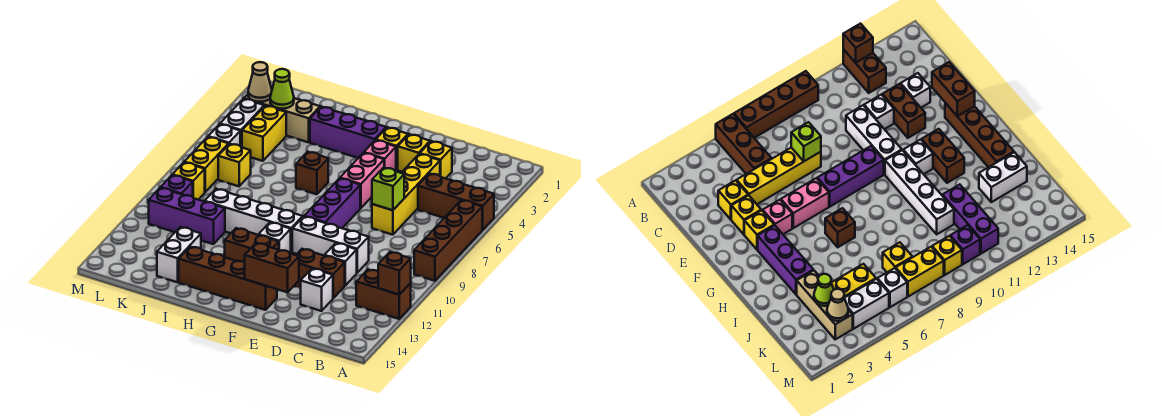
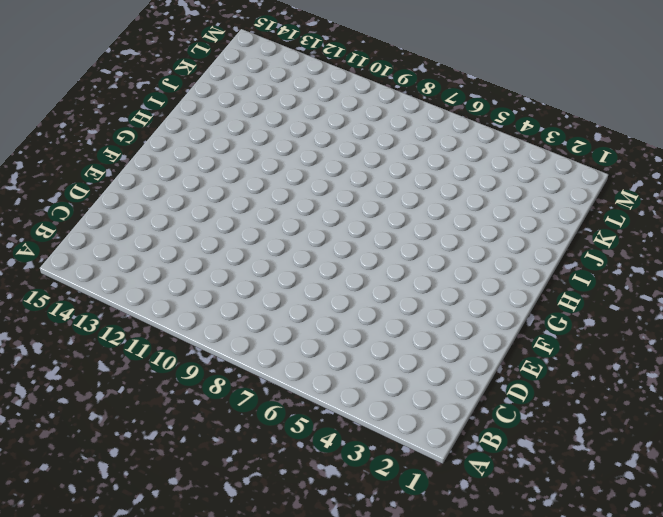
none -> brown brick A5:C5 level 1
none -> brown brick A6:A9 level 1
none -> brown brick A12:B12 level 1
none -> yellow brick D3 level 1

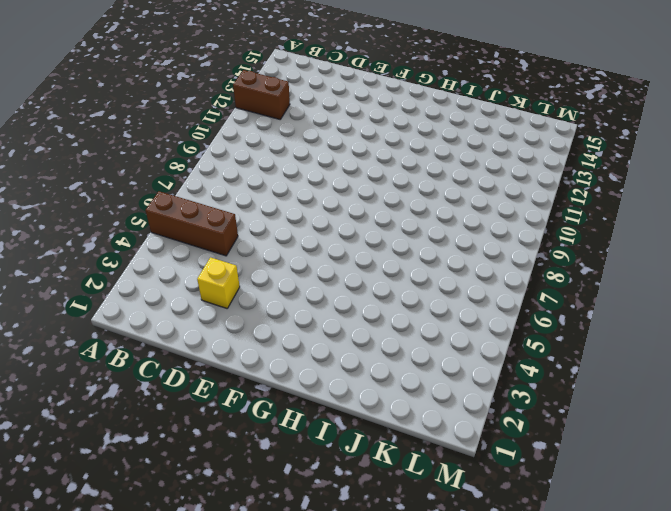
none -> brown brick A6:A9 level 1
none -> yellow brick D4:D7 level 1
none -> white brick D10:F10 level 1
none -> white brick D11 level 1

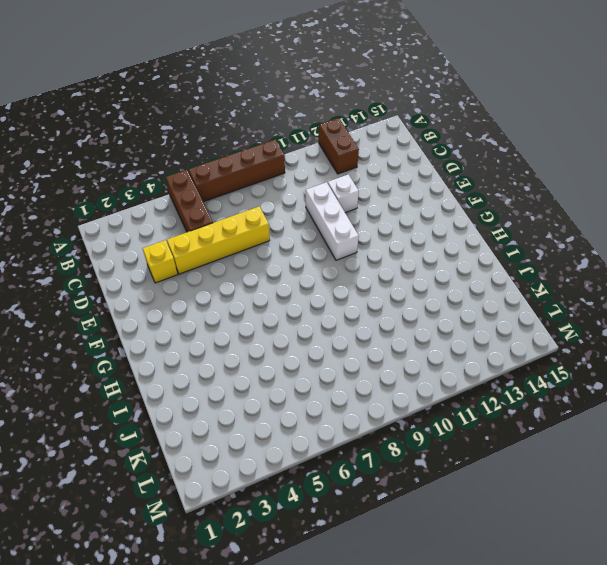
none -> brown brick D12:E12 level 1
none -> white brick D13 level 1
none -> yellow brick E3 level 1
none -> yellow brick F3 level 1

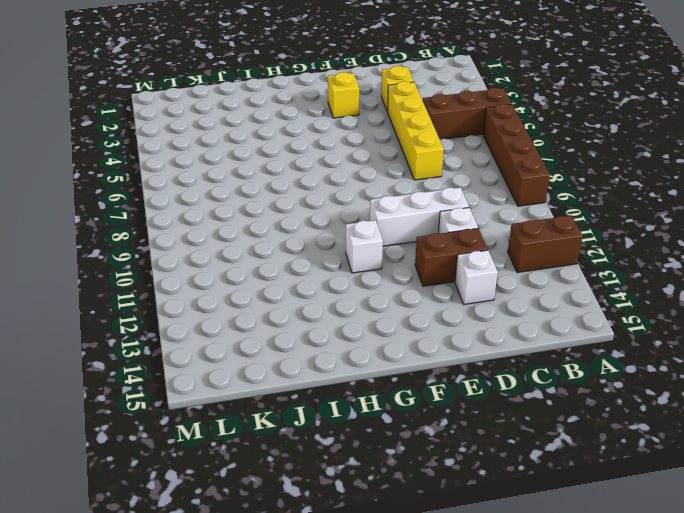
none -> yellow brick E3 level 1
none -> pink brick F4 level 1
none -> pink brick F5:F6 level 1
none -> purple brick F7:F9 level 1

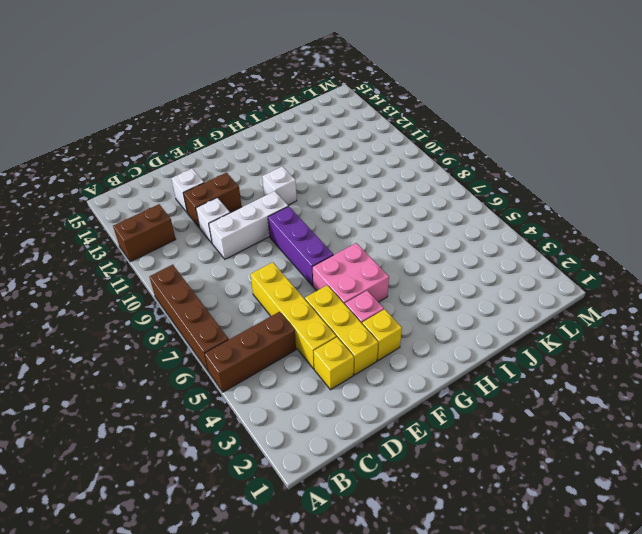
yellow brick E3:E5 level 1 -> yellow brick E3 level 1
pink brick F5:G6 level 1 -> pink brick F5:F6 level 1
none -> brown brick F14:I14 level 1
none -> purple brick G3:I3 level 1
none -> white brick G10:J10 level 1
none -> brown brick G12:H12 level 1

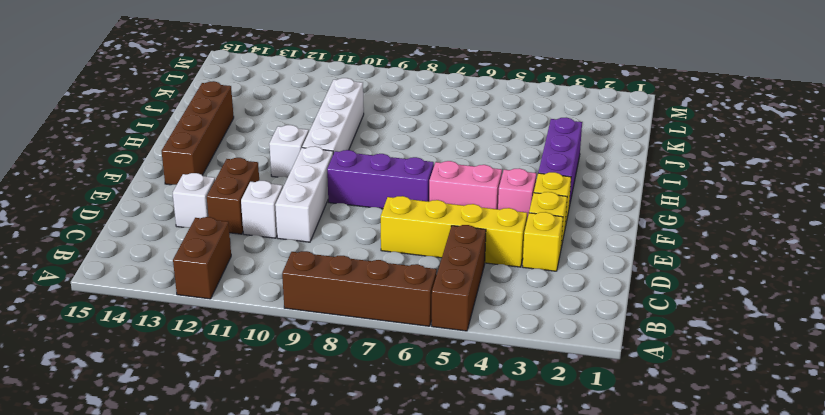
none -> brown brick G12:H12 level 1
none -> brown brick H6 level 1
none -> tan brick J3:L3 level 1
none -> purple brick J11:L11 level 1

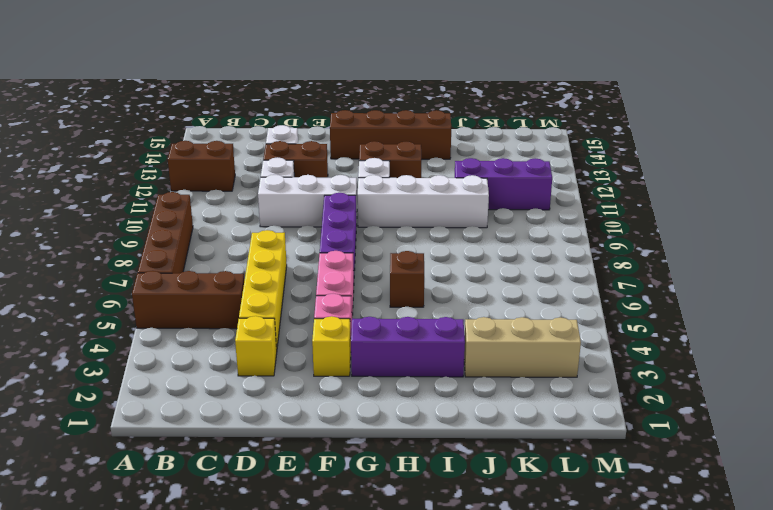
none -> yellow brick E3 level 1
none -> white brick J13:J14 level 1
none -> yellow brick K4:K5 level 1
none -> yellow brick K7 level 1

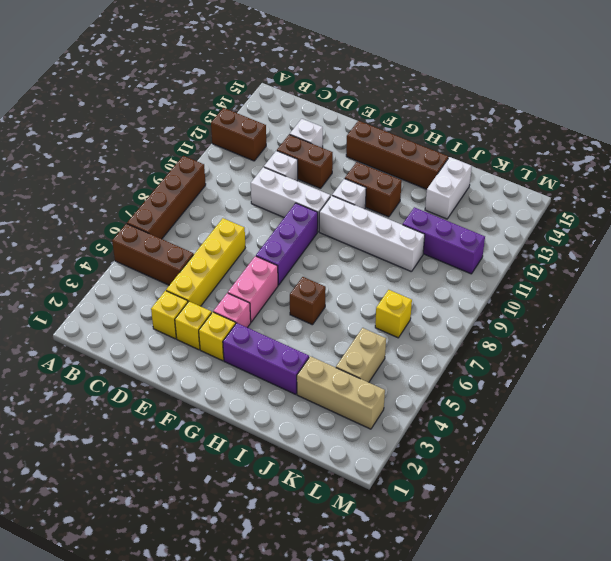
tan brick K4:K5 level 1 -> yellow brick K4:K5 level 1
none -> white brick L4:L5 level 1
none -> white brick L6 level 1
none -> yellow brick L7:L8 level 1
none -> yellow brick L9 level 1

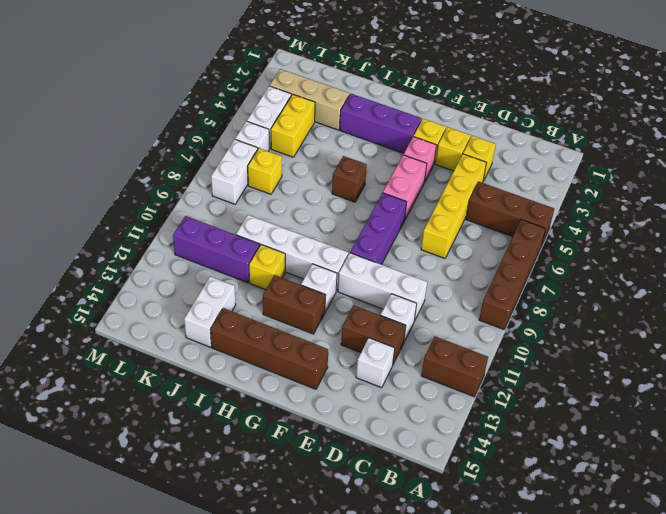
yellow brick I11 level 1 -> yellow brick L9 level 1
white brick L7:L8 level 1 -> yellow brick L7:L8 level 1
none -> purple brick L10 level 1
none -> brown brick A12 level 2
none -> lime brick D7 level 2
none -> brown brick E14:F14 level 2

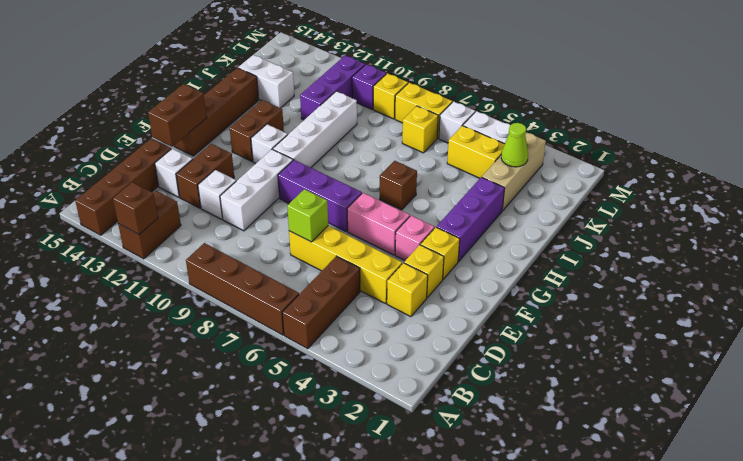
brown brick A14:D14 level 1 -> none
none -> tan cone L3 level 2

